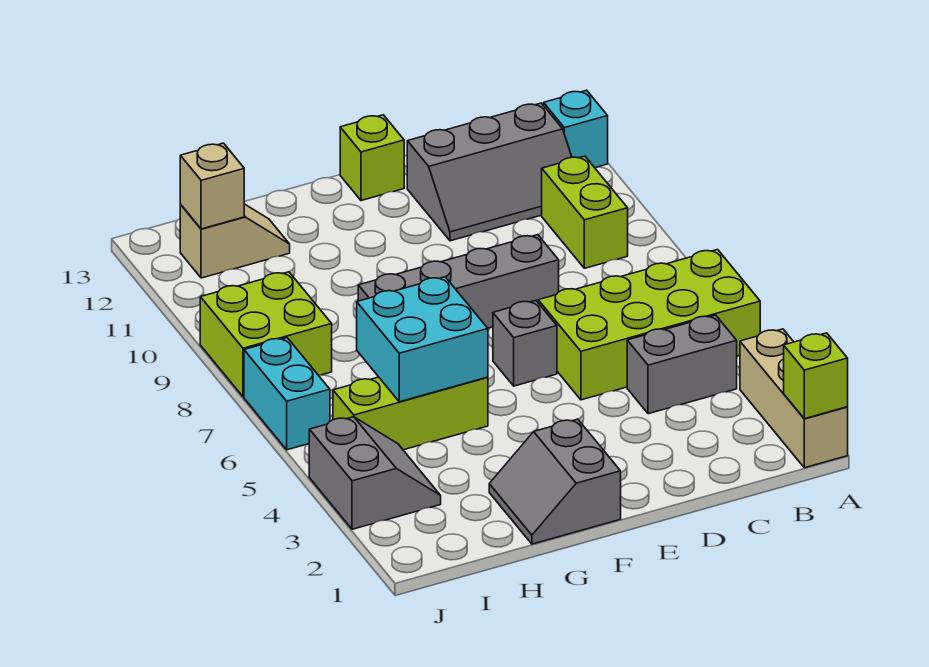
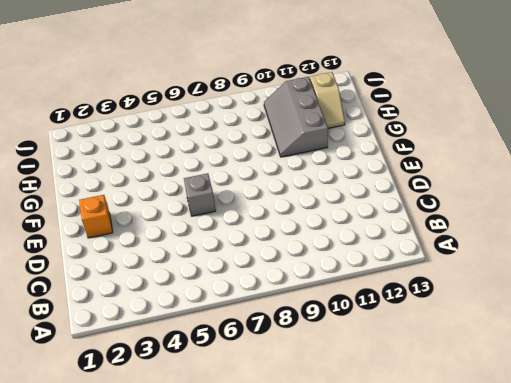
orange brick E2 level 1 -> none
grey slope G10:I11 level 1 top 11 -> grey slope B11:D12 level 1 top 12
none -> tan brick A1:A3 level 1
none -> lime brick A5:D6 level 1
none -> cyan brick A12 level 1

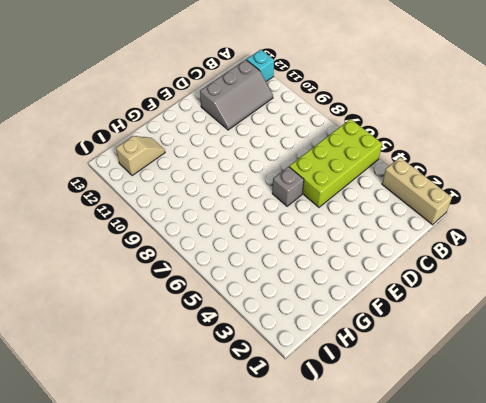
none -> grey brick B4:C4 level 1
none -> lime brick B9:B10 level 1
none -> grey brick D8:G8 level 1

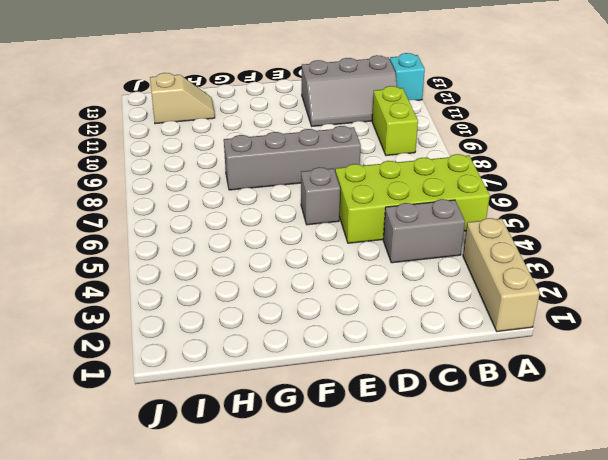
none -> lime brick E13 level 1
none -> grey slope F1:G2 level 1 top F
none -> lime brick G5:I5 level 1

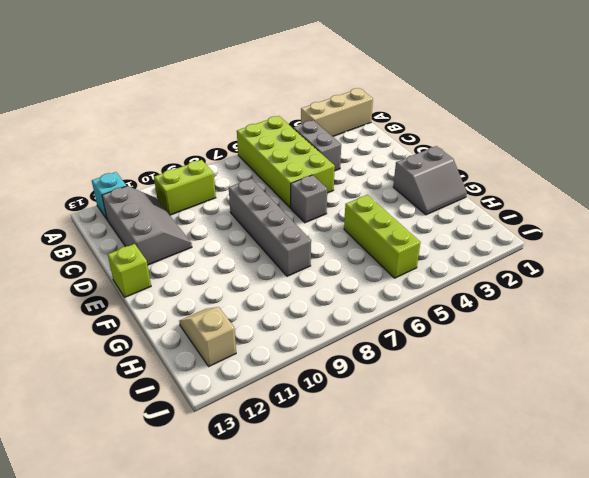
none -> grey slope I3:J4 level 1 top J
none -> lime brick I8:J9 level 1
none -> cyan brick J6:J7 level 1

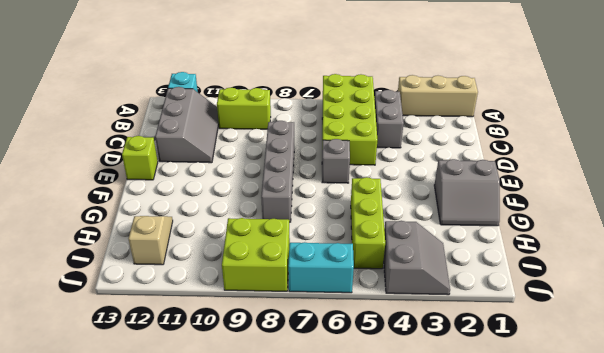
grey slope I3:J4 level 1 top 4 -> grey slope I3:J4 level 1 top J
none -> lime brick A1 level 2
none -> cyan brick G5:H6 level 2
none -> tan brick I12 level 2

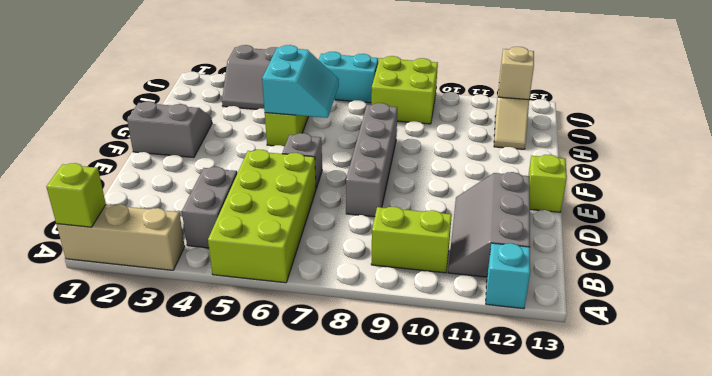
cyan slope G5:H6 level 2 top 5 -> cyan brick G5:H6 level 2

